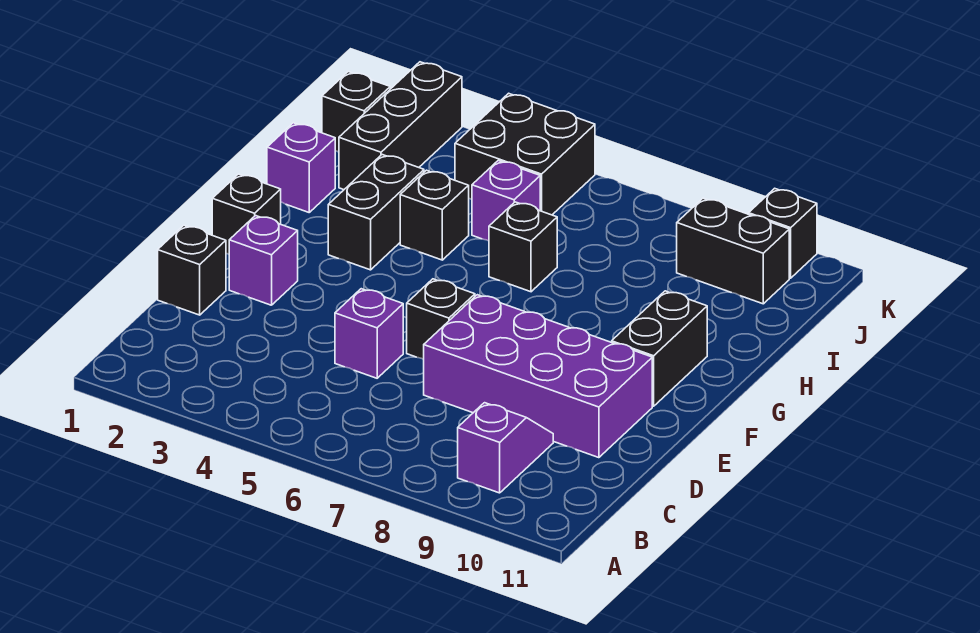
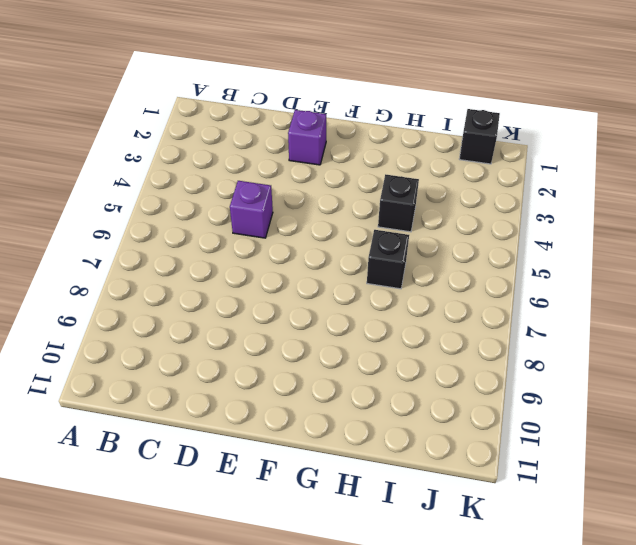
none -> purple slope B9:C9 level 1 top B
none -> black brick D1 level 1
none -> purple brick D7:E10 level 1

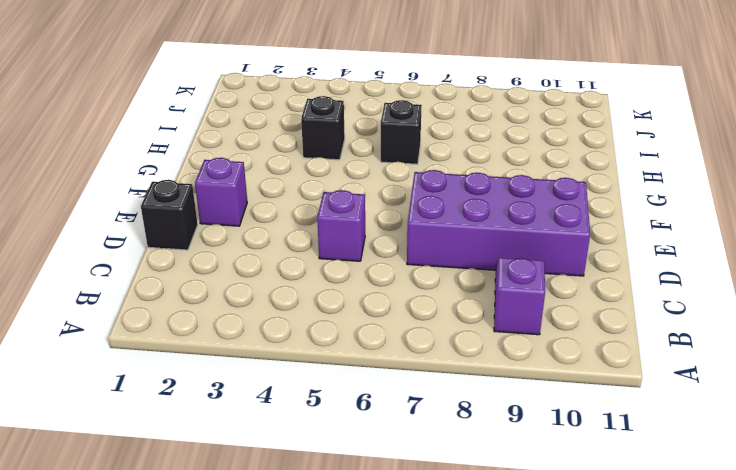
none -> black brick E6 level 1
none -> black brick F1 level 1
none -> black brick F10:G10 level 1

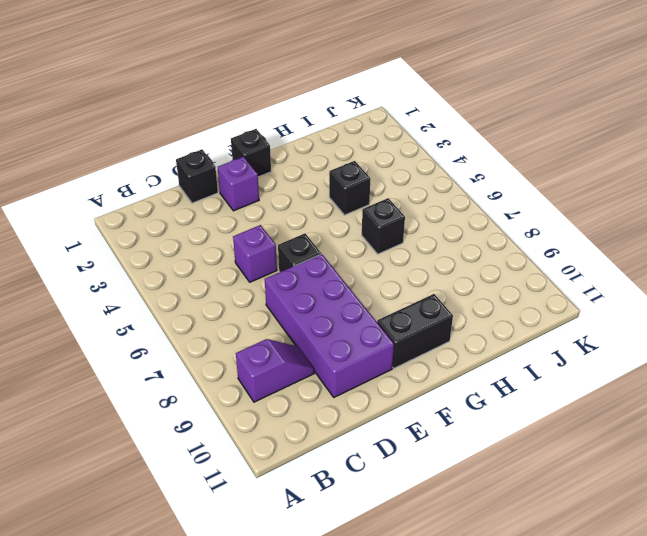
none -> black brick G3:H3 level 1
none -> purple brick H1 level 1
none -> black brick I2:K2 level 1

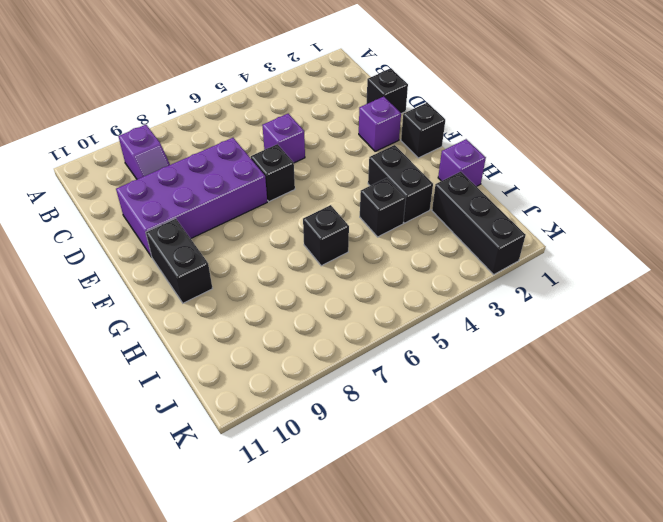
none -> purple brick I5 level 1
none -> black brick J1 level 1
none -> black brick J4:K5 level 1

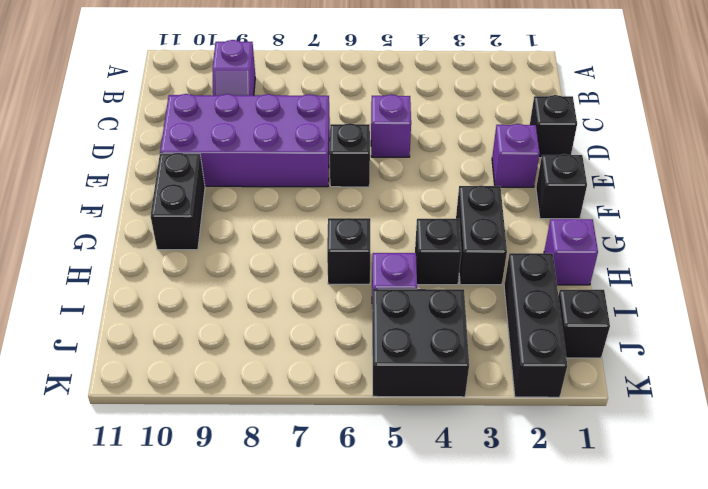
none -> black brick J9:J10 level 1
none -> black brick K10 level 1

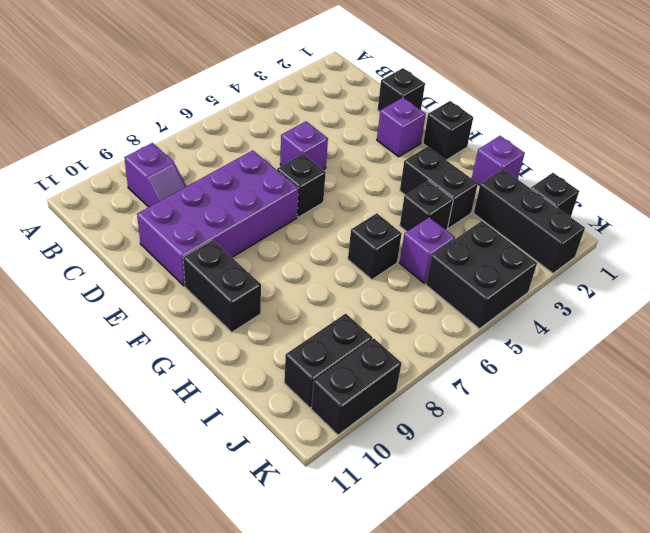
black brick K9:K10 level 1 -> black brick K10 level 1

